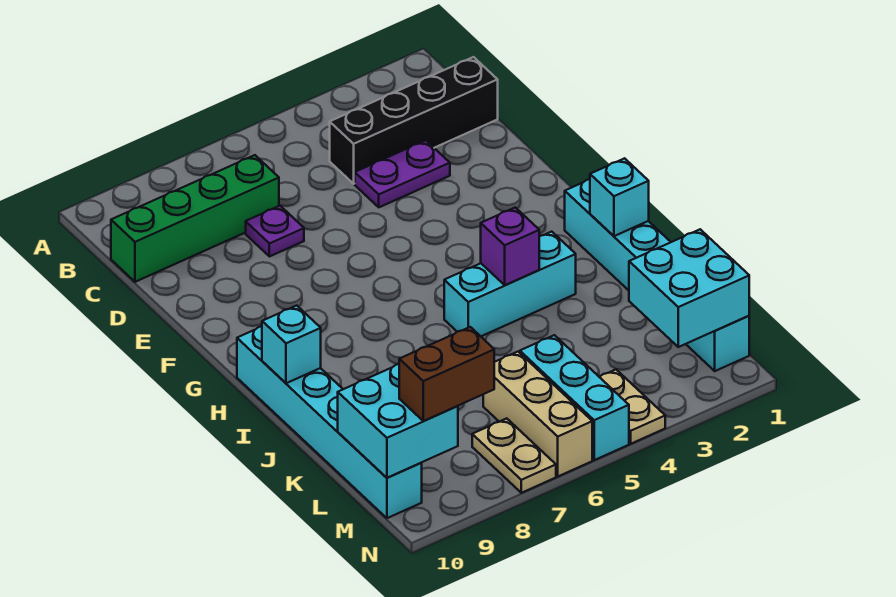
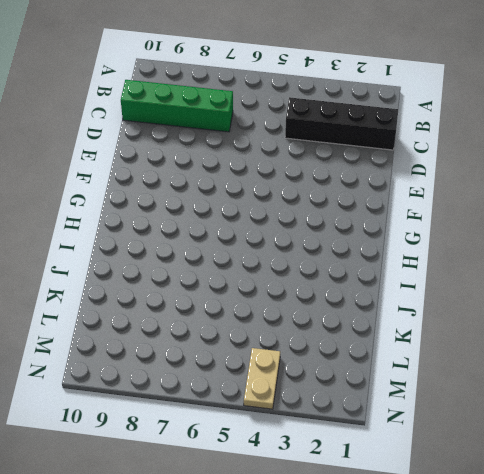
none -> purple plate D3:D4 level 1
none -> purple plate D7 level 1
none -> cyan brick H1:M1 level 1

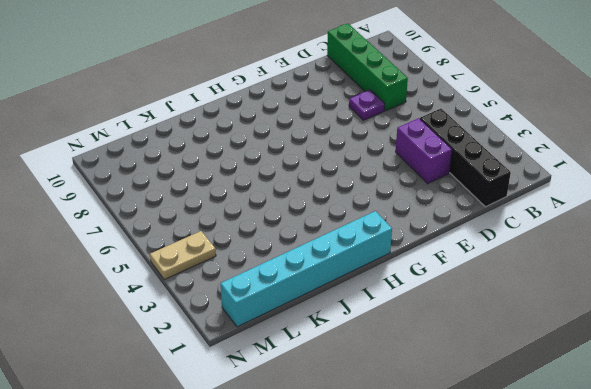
purple brick D3:D4 level 1 -> purple plate D3:D4 level 1
none -> cyan brick H10:M10 level 1
none -> cyan brick I3:I5 level 1
none -> cyan brick L5:N5 level 1

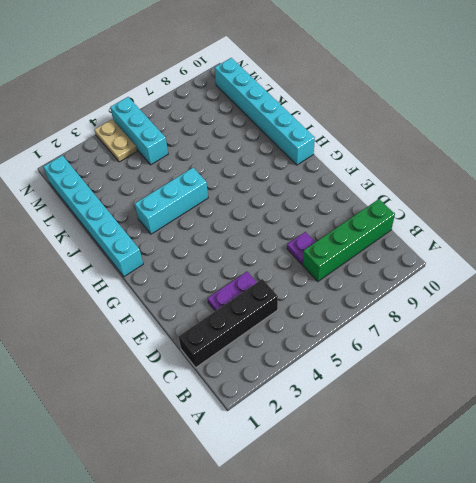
none -> tan brick L6:N6 level 1
none -> tan plate M7:N7 level 1
none -> cyan brick I1 level 2

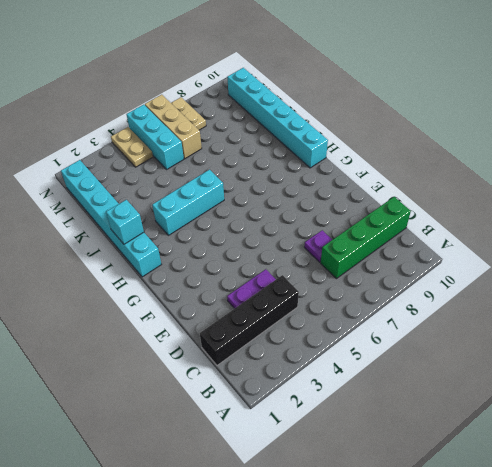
none -> purple brick I4 level 2
none -> cyan brick I10 level 2
none -> cyan brick L1:M2 level 2

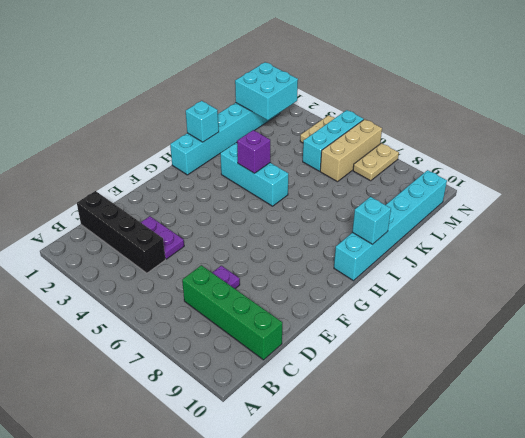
none -> cyan brick L9:M10 level 2
none -> brown brick M8:M9 level 3

